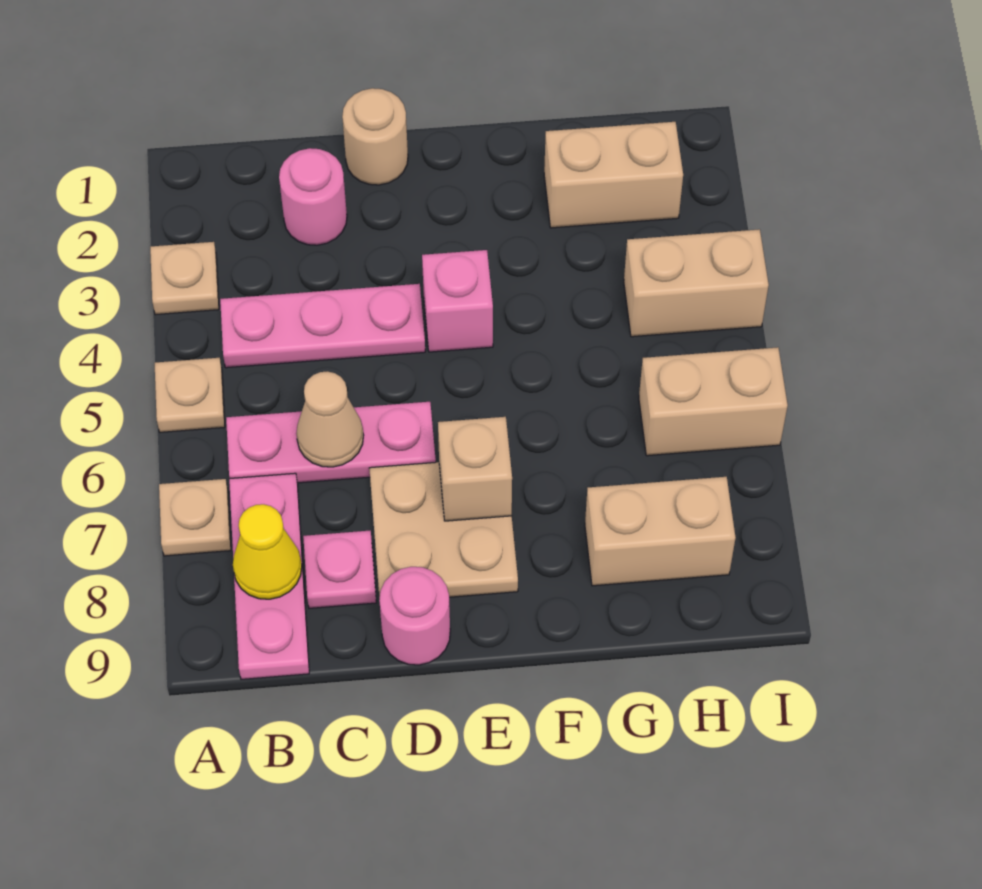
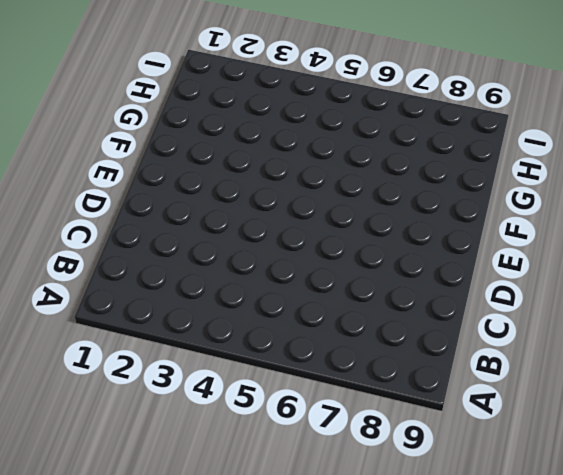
none -> tan plate A3 level 1
none -> tan plate A5 level 1
none -> tan plate A7 level 1

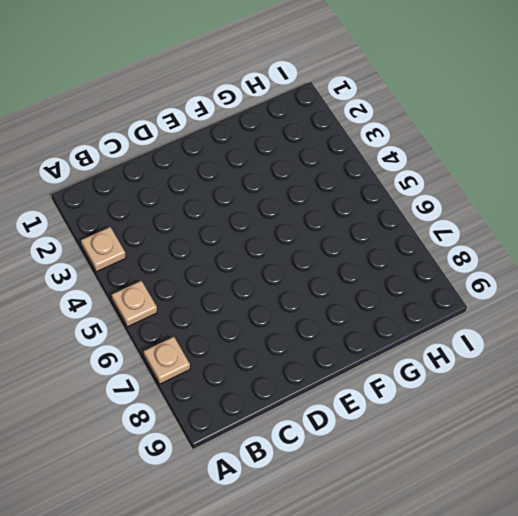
none -> pink plate B4:D4 level 1
none -> pink plate B6:D6 level 1
none -> pink plate B7:B9 level 1

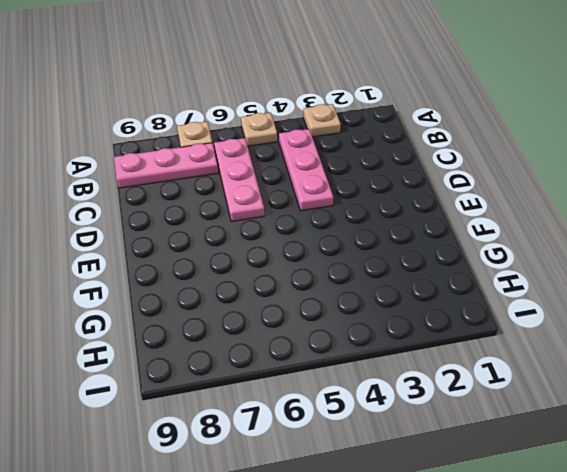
none -> pink round brick C2 level 1
none -> pink plate C8 level 1
none -> tan round brick D1 level 1

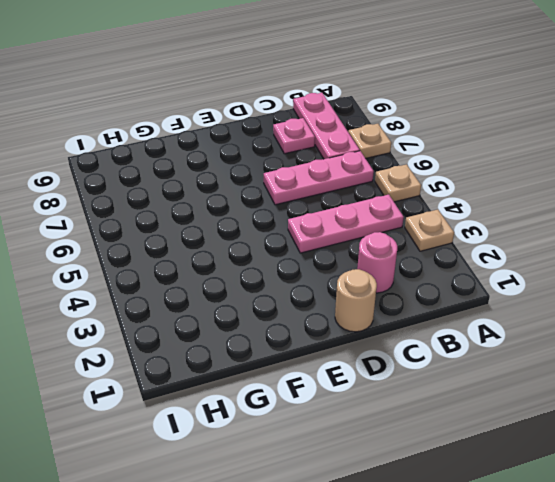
none -> tan plate D7:E8 level 1
none -> pink round brick D9 level 1
none -> pink brick E4 level 1

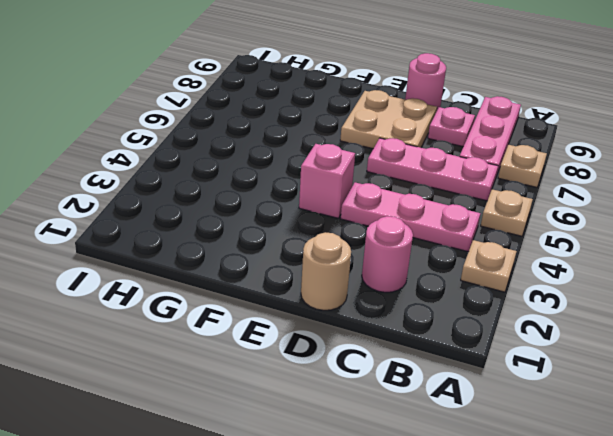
none -> tan brick G2:H2 level 1
none -> tan brick G8:H8 level 1
none -> tan brick H4:I4 level 1

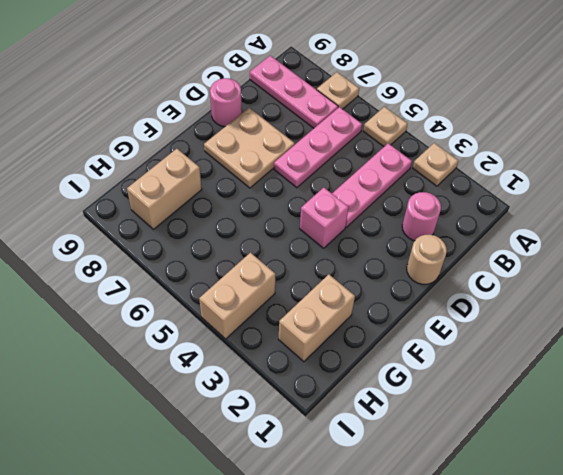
none -> pink plate C8 level 1
none -> tan brick H6:I6 level 1
none -> yellow cone B8 level 2

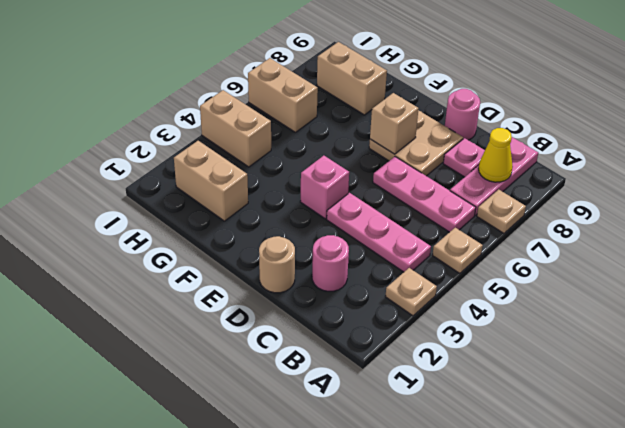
none -> tan cone C6 level 2

